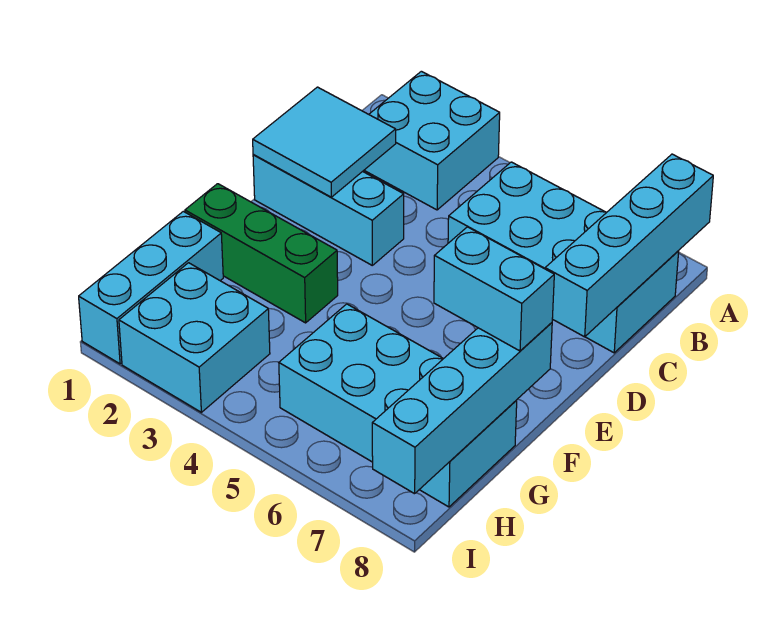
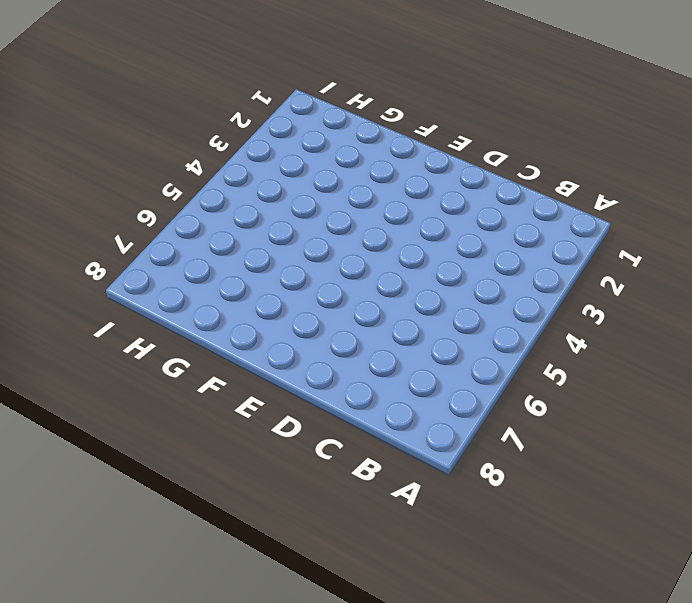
none -> cyan brick A2:B3 level 1
none -> cyan brick B5:C8 level 1

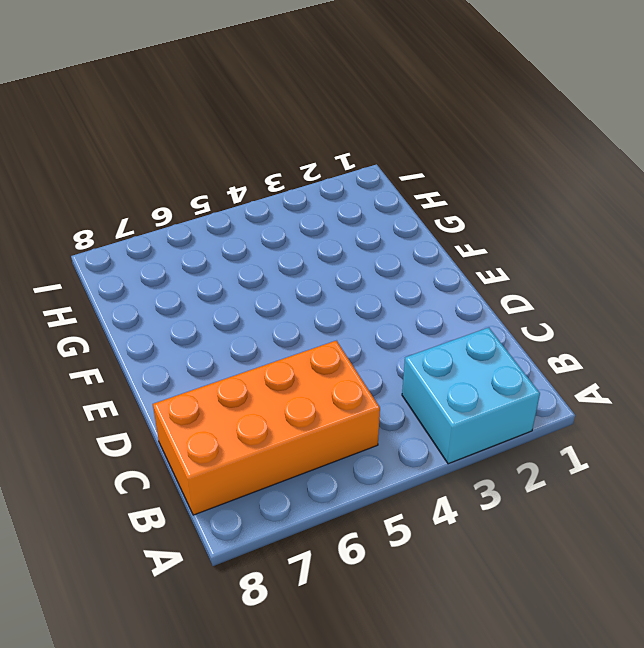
orange brick B5:C8 level 1 -> cyan brick B5:C8 level 1
none -> cyan brick D1:D3 level 1
none -> green brick F1:F3 level 1

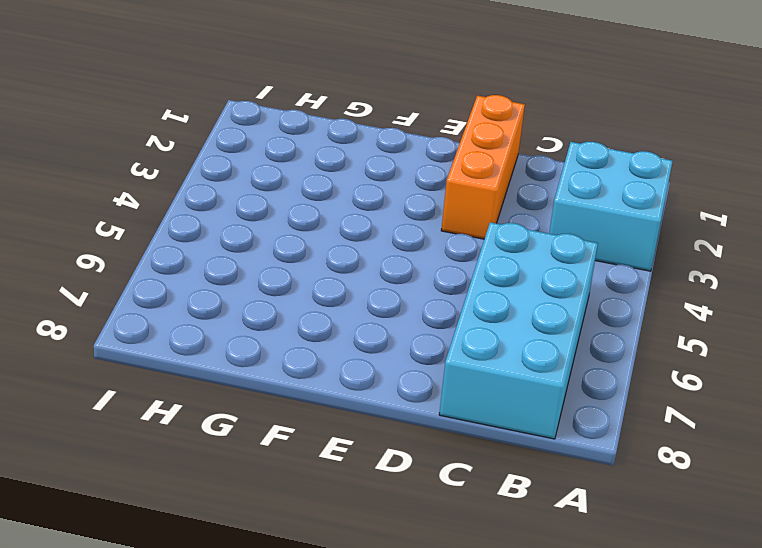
orange brick D1:D3 level 1 -> cyan brick D1:D3 level 1
none -> green brick F1:F3 level 1
none -> cyan brick G1:I1 level 1

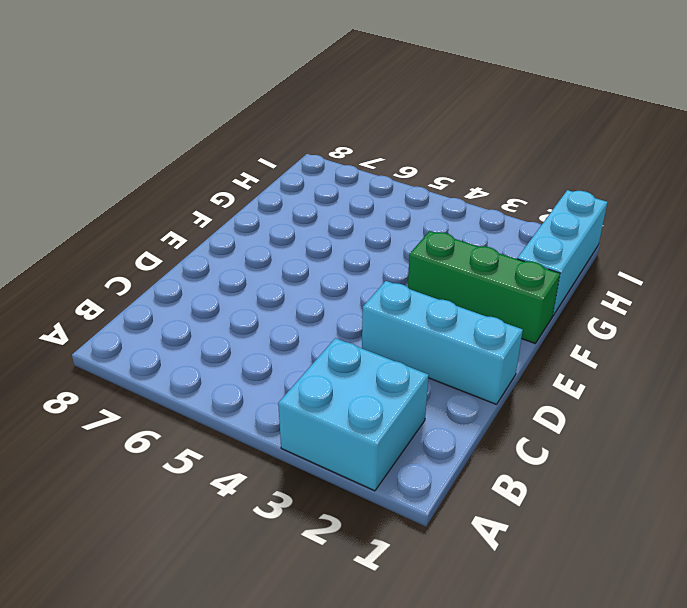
none -> cyan brick B5:C8 level 1
none -> cyan brick G5:H8 level 1

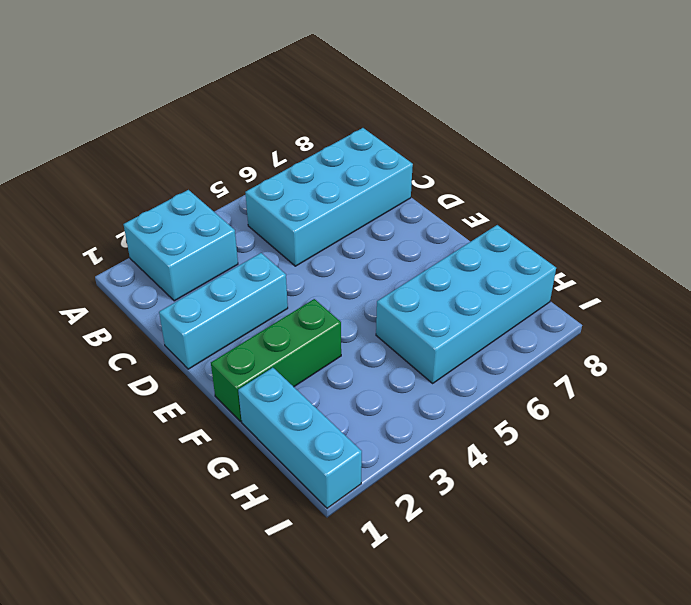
none -> cyan brick H2:I3 level 1
none -> cyan brick A8:D8 level 2

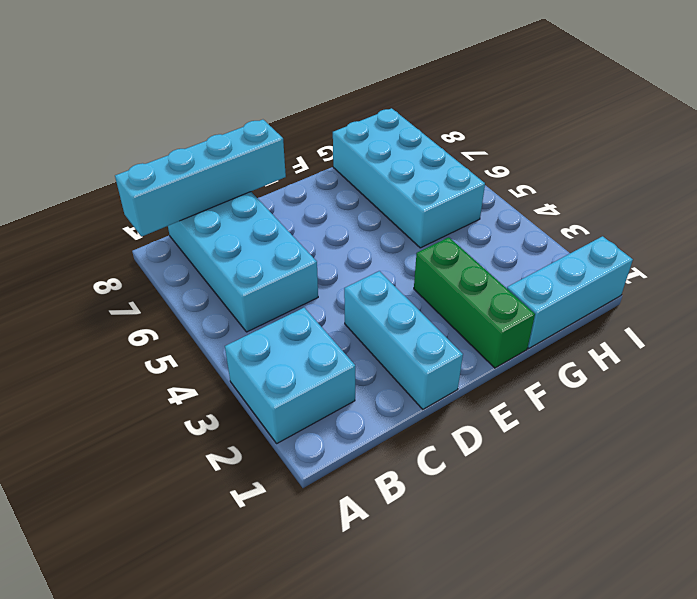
none -> cyan brick H2:I3 level 1
none -> cyan tile C1:D2 level 2

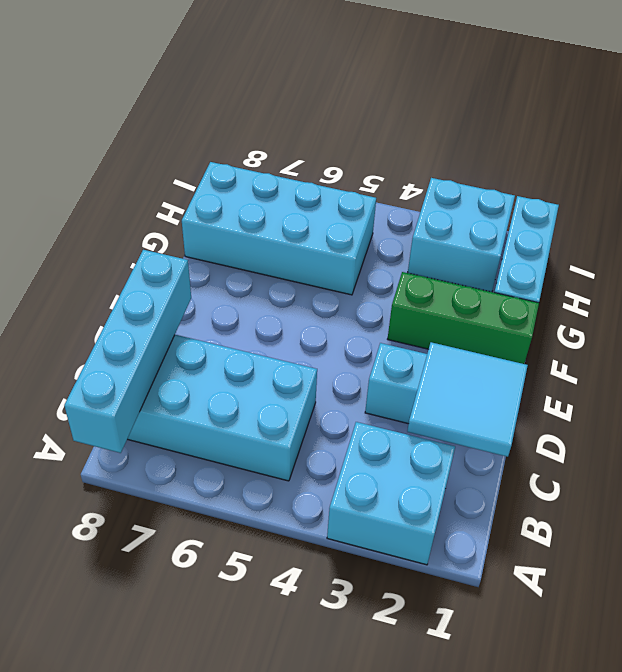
none -> cyan brick F8:I8 level 2
none -> cyan brick F7:F8 level 3

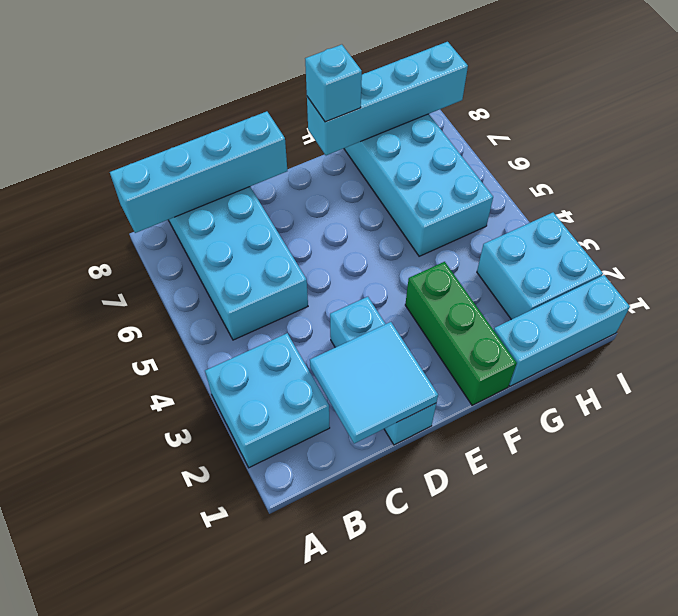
cyan brick F8 level 3 -> cyan brick F7:F8 level 3

